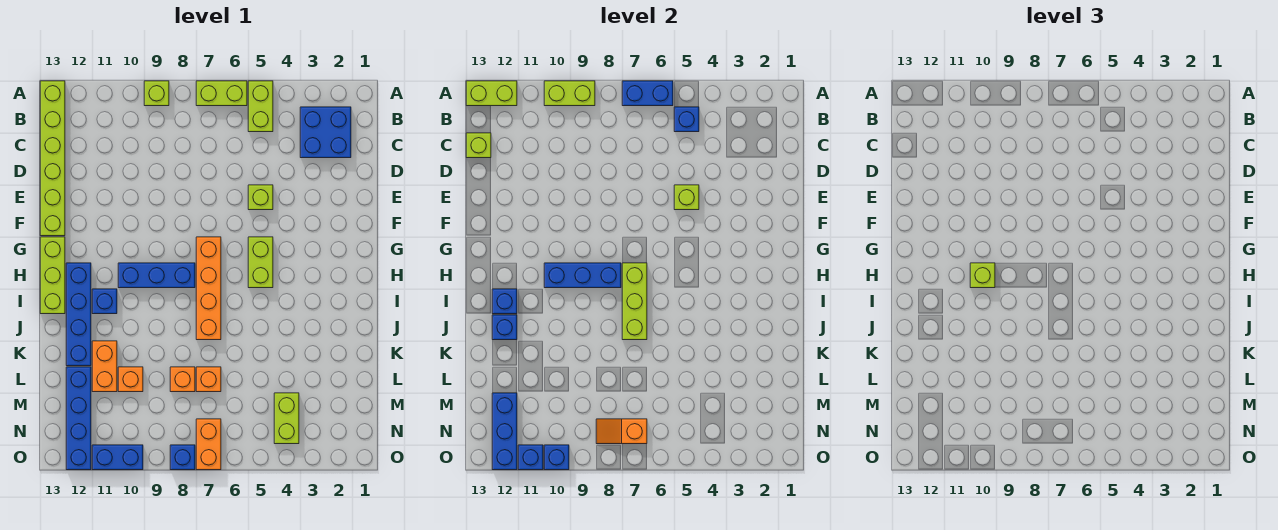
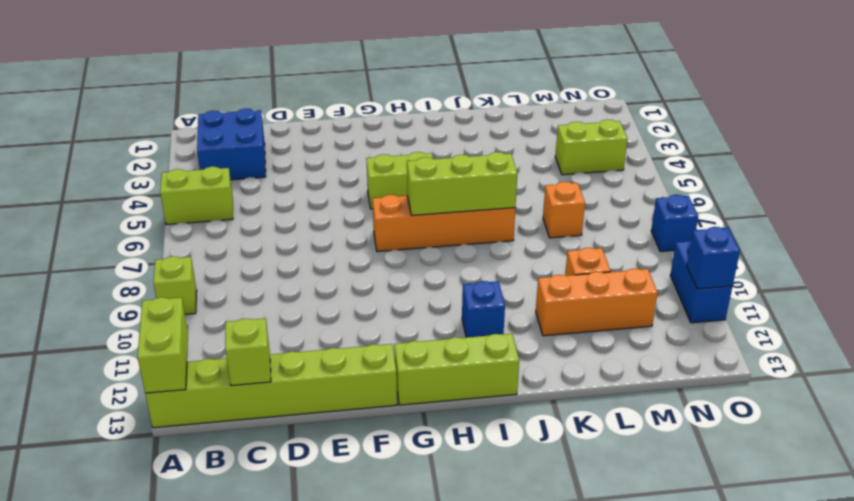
orange brick K11:M11 level 1 -> orange brick K11:L11 level 1
none -> lime brick A6:A7 level 1
none -> lime brick E5 level 1
none -> blue brick H8:H10 level 1
none -> blue brick H12:K12 level 1

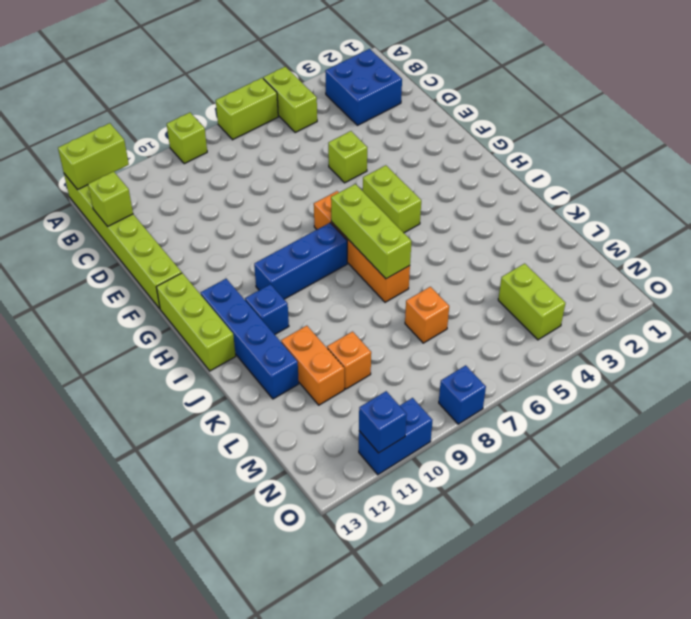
none -> orange brick L8 level 1
none -> blue brick L12:O12 level 1
none -> orange brick N7:O7 level 1
none -> blue brick A6:A7 level 2

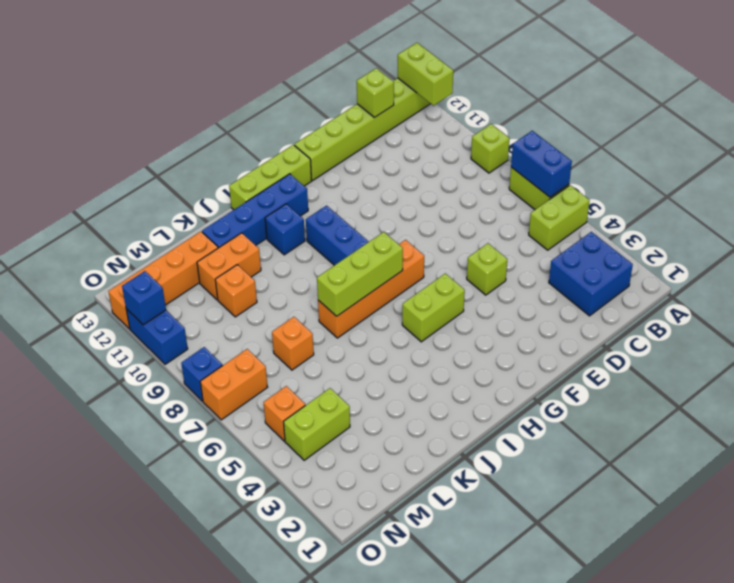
orange brick L12:O12 level 1 -> blue brick L12:O12 level 1
orange brick N5 level 1 -> orange brick L8 level 1
none -> lime brick A9:A10 level 2
none -> blue brick B5 level 2
none -> lime brick E5 level 2
none -> blue brick H8:H10 level 2

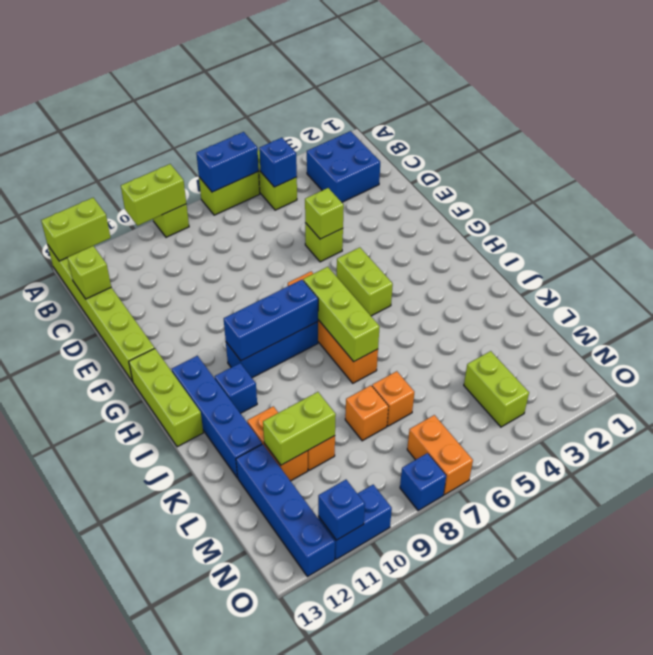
lime brick L10:L11 level 2 -> none
none -> blue brick I12 level 2
none -> blue brick J12 level 2
none -> blue brick M12:O12 level 2
none -> orange slope N7:N8 level 2 top 7

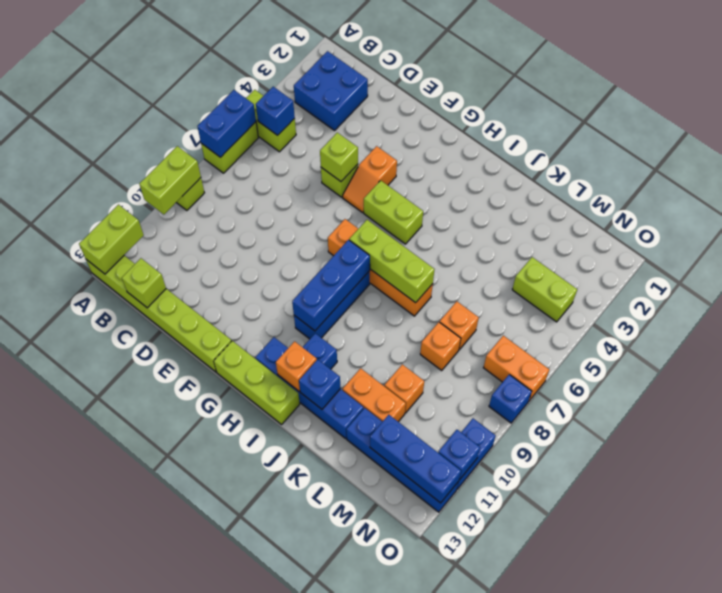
orange slope F4:F5 level 1 top 4 -> orange slope N7:N8 level 2 top 7
orange brick I12 level 2 -> blue brick I12 level 2
none -> blue brick O10 level 2
none -> lime brick H10 level 3

